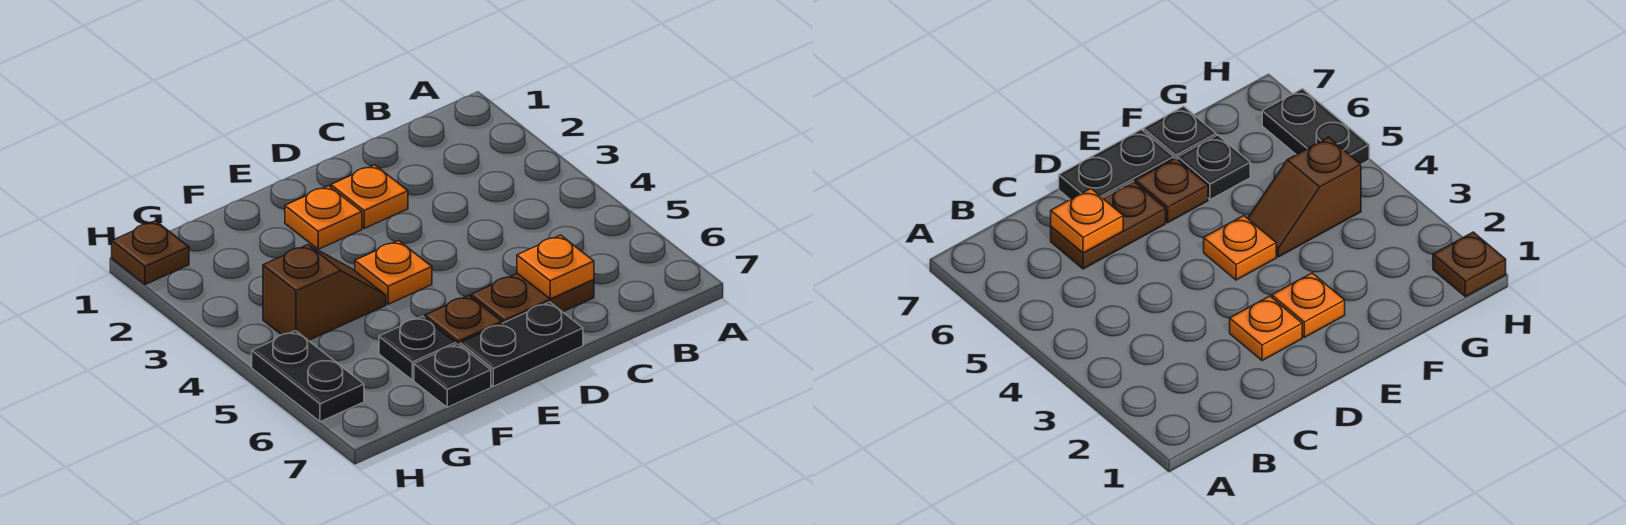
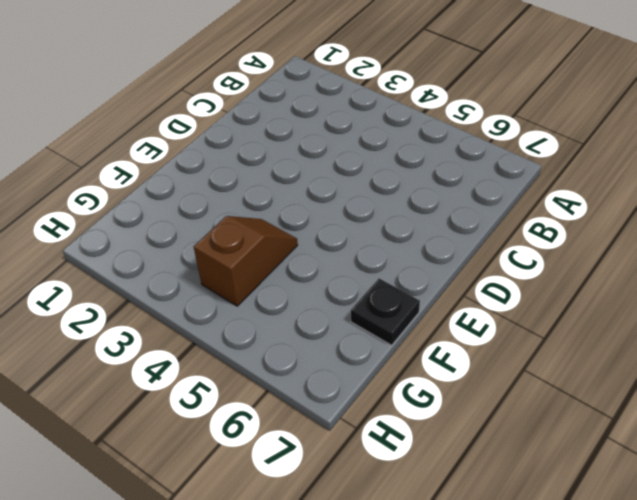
none -> brown plate C6:D6 level 1
none -> orange plate D2 level 1
none -> black plate D7:E7 level 1

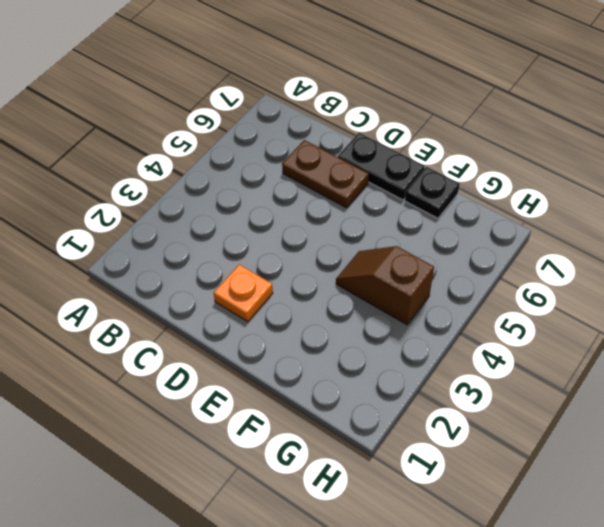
none -> orange plate E2 level 1
none -> orange plate E4 level 1
none -> brown plate E6 level 1

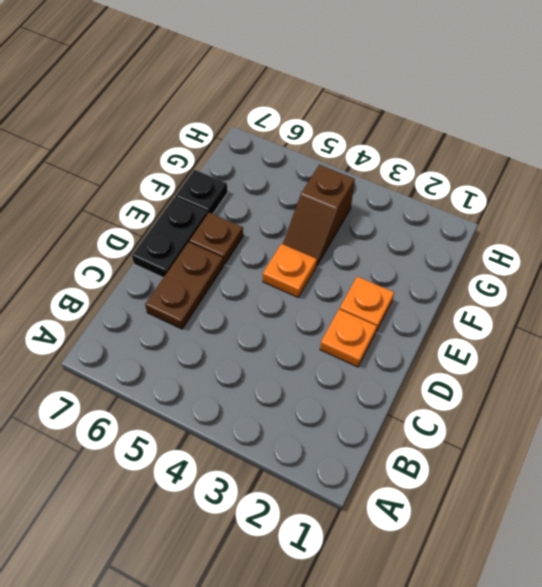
none -> black plate F6 level 1
none -> brown plate H1 level 1
none -> black plate H5:H6 level 1

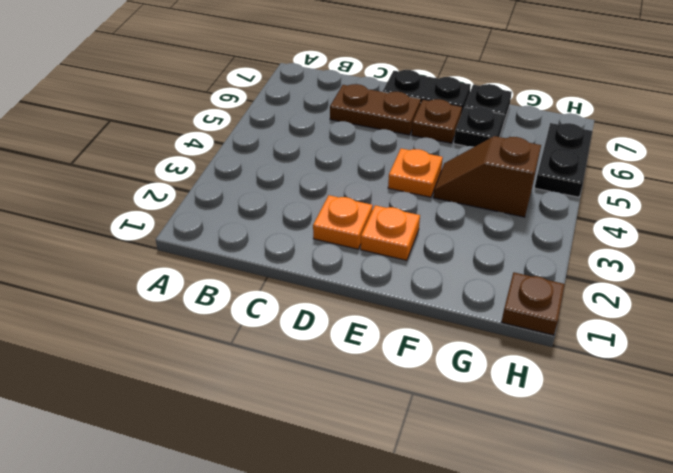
none -> orange plate C6 level 2

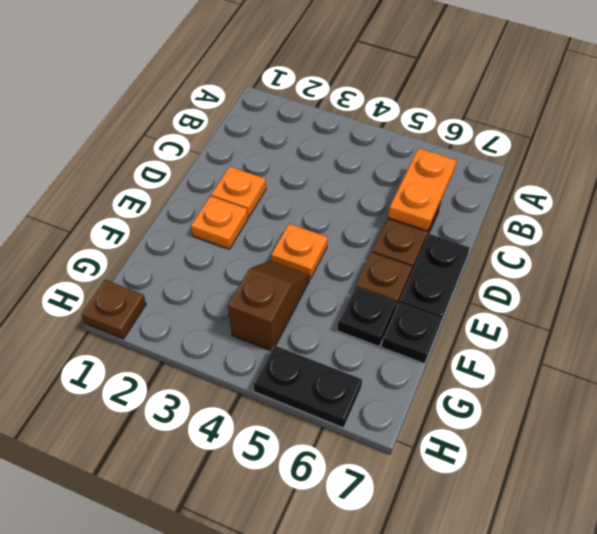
orange plate B6:C6 level 2 -> orange plate C6 level 2

